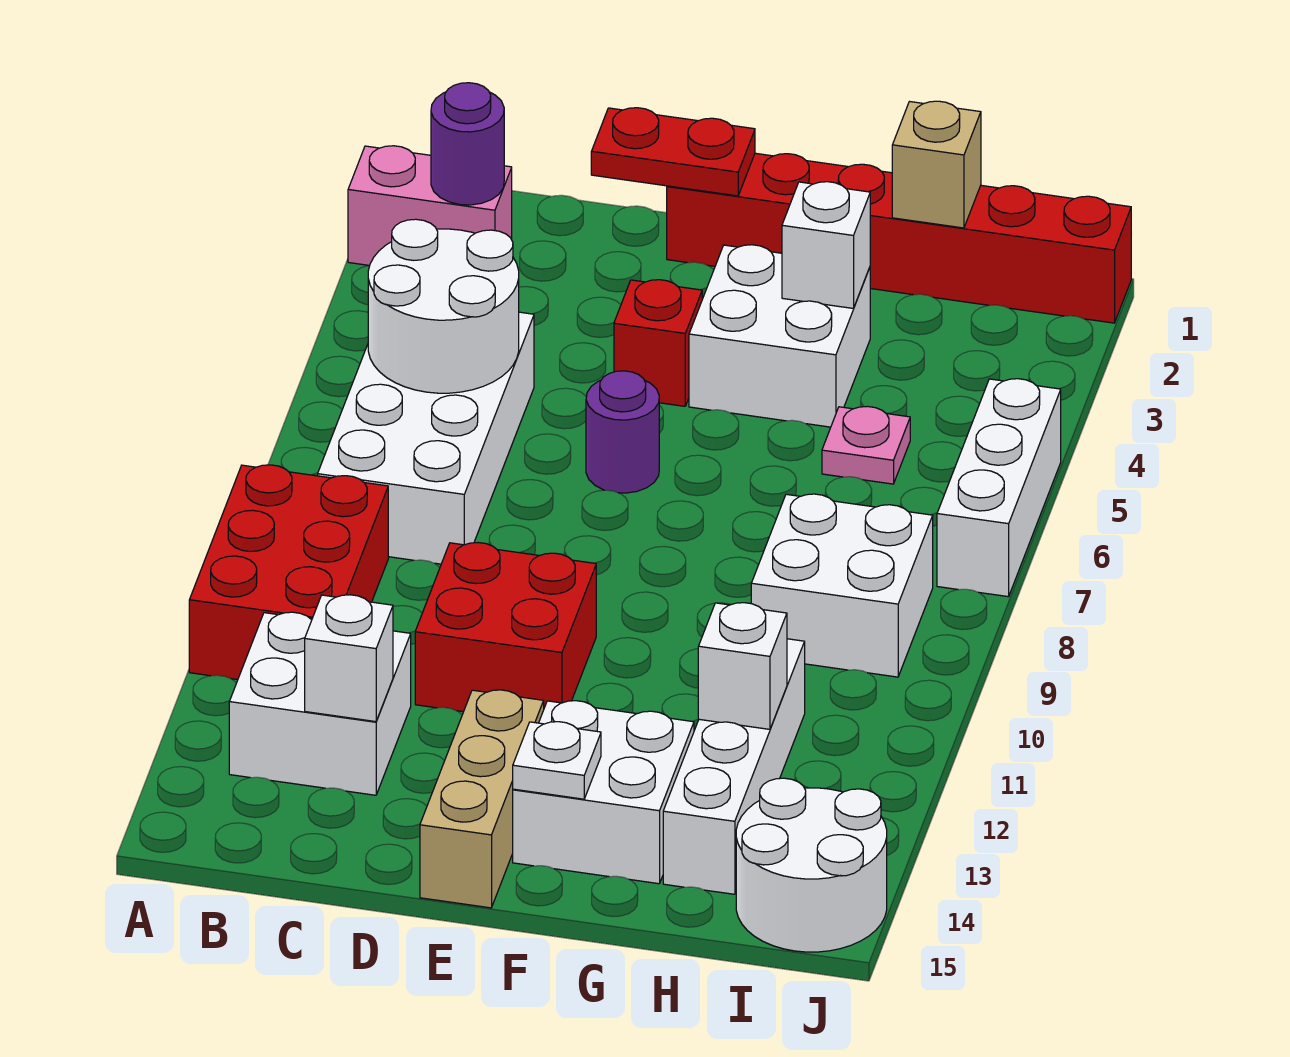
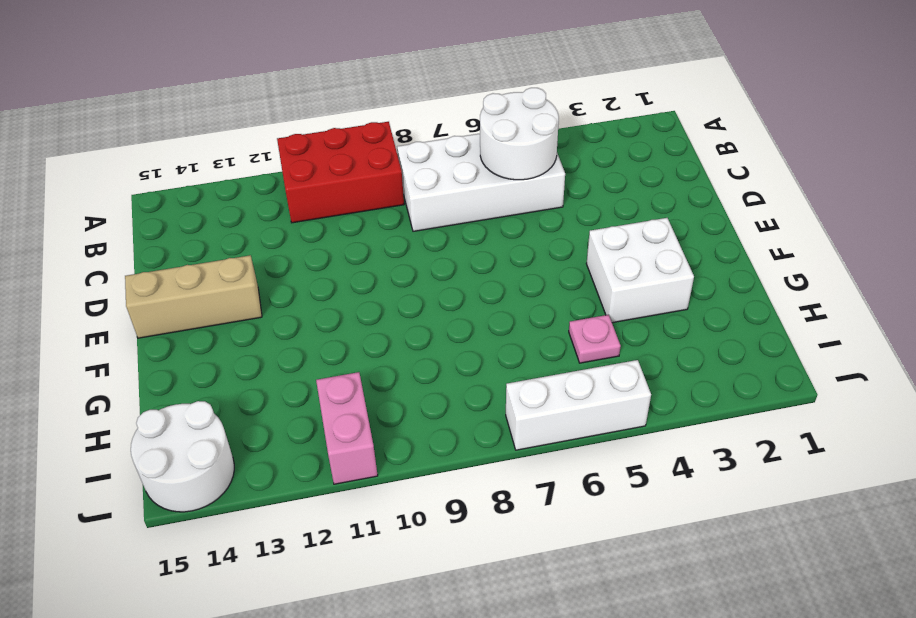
pink brick I11:J11 level 1 -> pink brick A2:B2 level 1
none -> white brick B12:C13 level 1
none -> red brick D10:E11 level 1
none -> red brick E1:J1 level 1

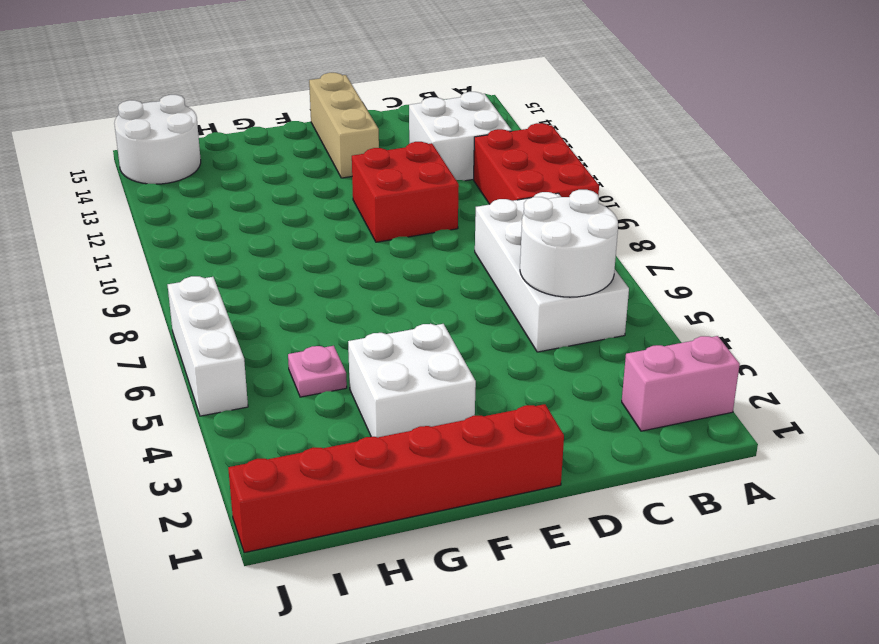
none -> red brick E4 level 1
none -> purple round brick E6 level 1
none -> white brick F13:G14 level 1

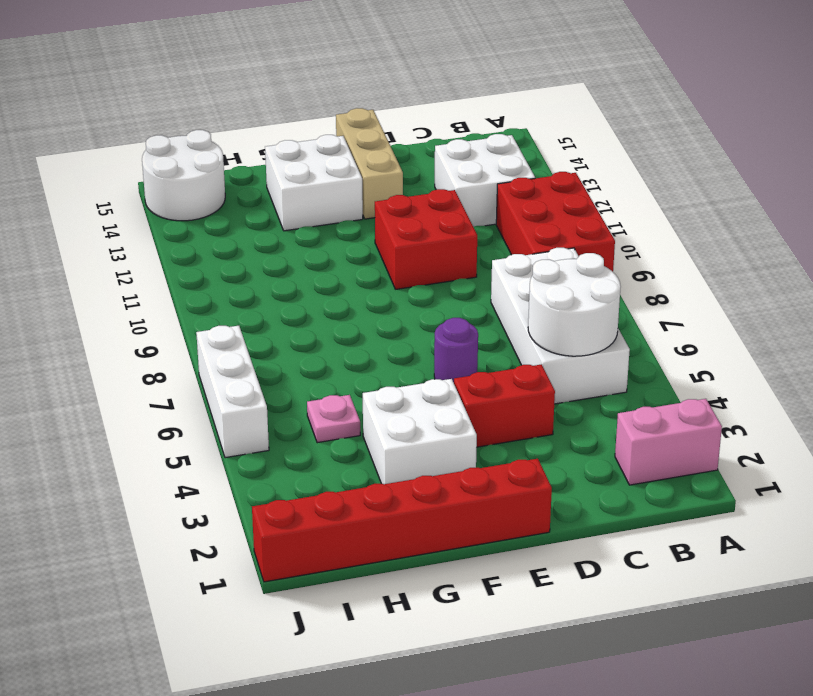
red brick D4:E4 level 1 -> red brick E4 level 1
none -> white brick H8:I9 level 1
none -> white brick H11:H14 level 1
none -> purple round brick B2 level 2

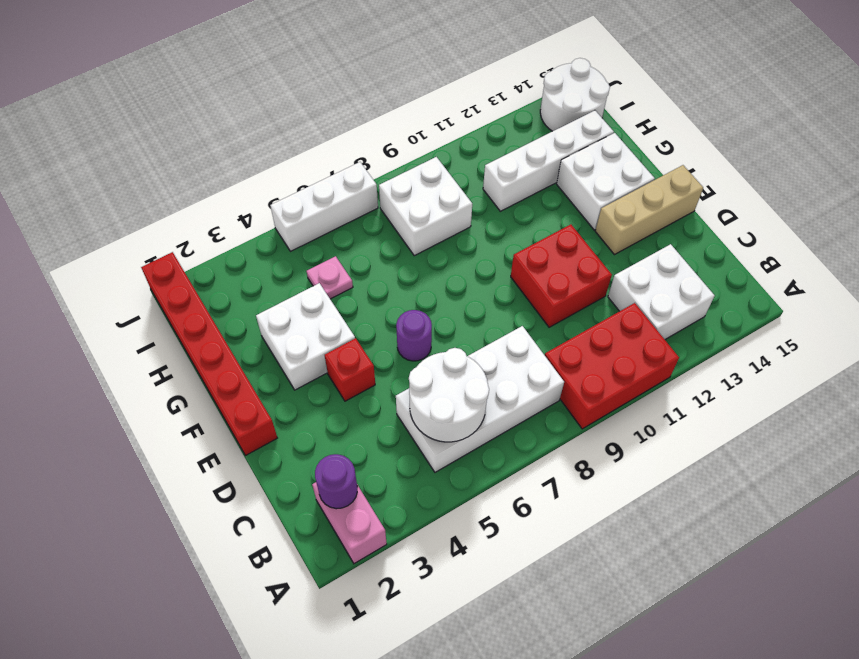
none -> white brick C13 level 2
none -> red plate D1:E1 level 2
none -> white plate F14 level 2

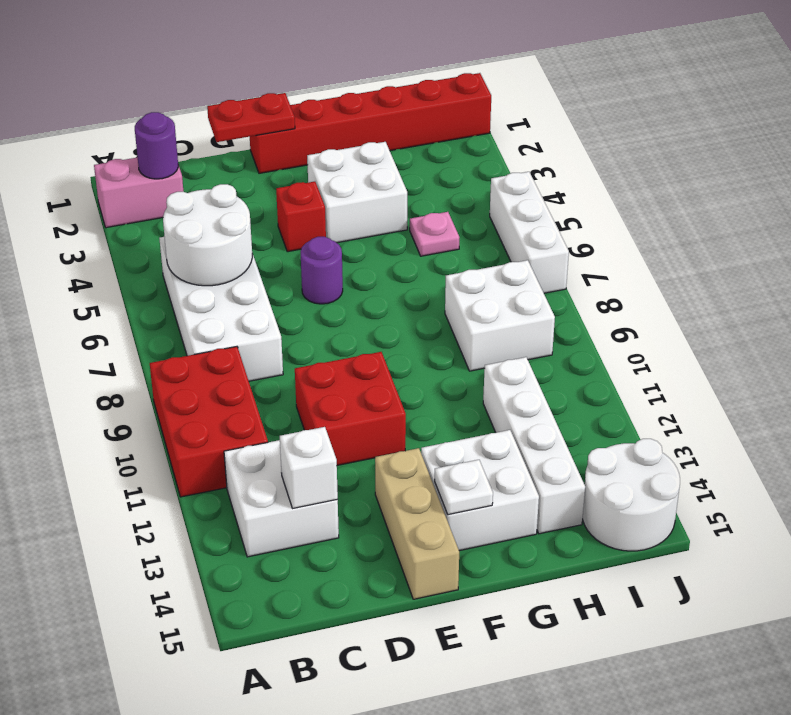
none -> white brick G3 level 2
none -> tan brick H1 level 2
none -> white brick H12 level 2

